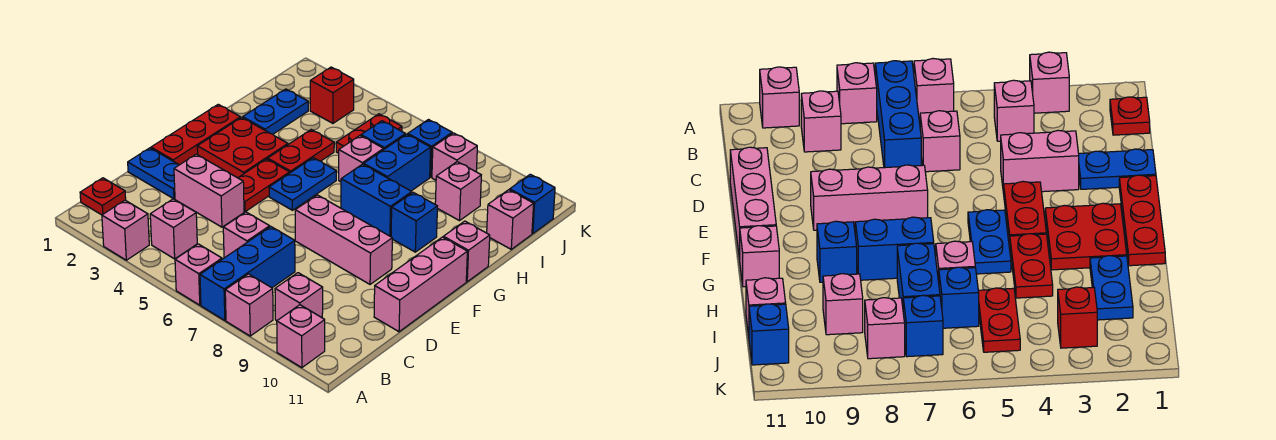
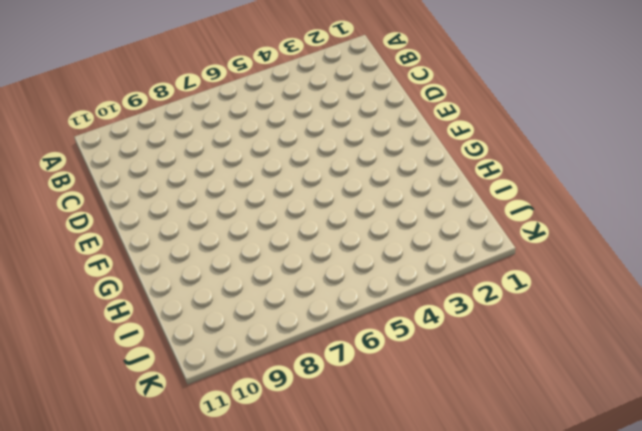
none -> pink brick A3 level 1
none -> pink brick A6 level 1
none -> blue brick A7:C7 level 1
none -> pink brick A8 level 1

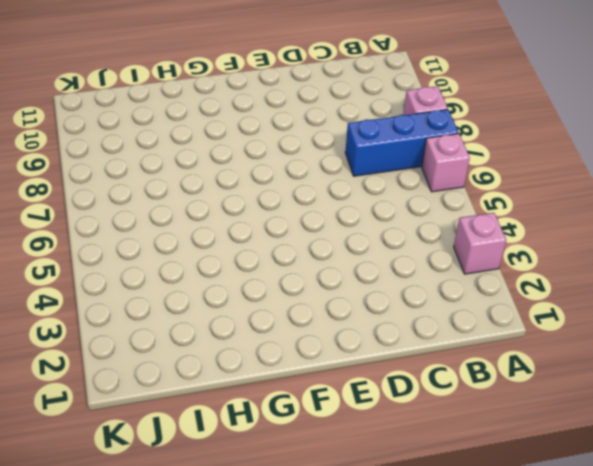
none -> pink brick A10 level 1
none -> red plate B1 level 1
none -> pink brick B4 level 1
none -> pink brick B9 level 1

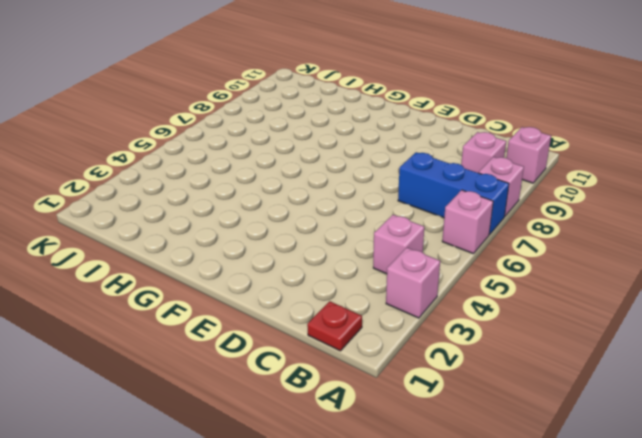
none -> pink brick C6 level 1
none -> blue plate D1:D2 level 1
none -> pink brick D3:D4 level 1
none -> pink brick D11:F11 level 1

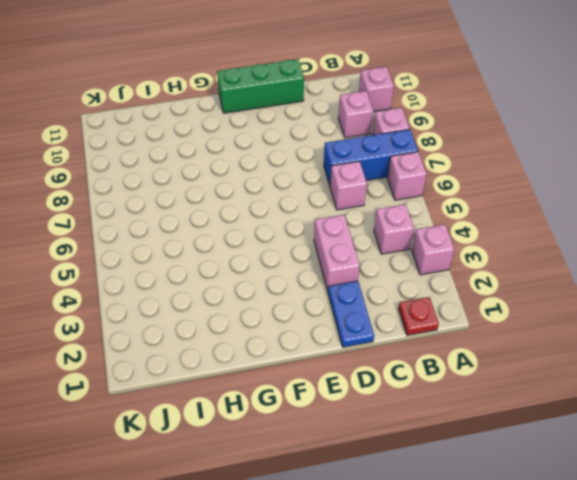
green brick D11:F11 level 1 -> pink brick D11:F11 level 1
none -> red plate E1:G1 level 1
none -> red plate E4:F4 level 1
none -> pink brick E7:E9 level 1
none -> red plate F2:G3 level 1

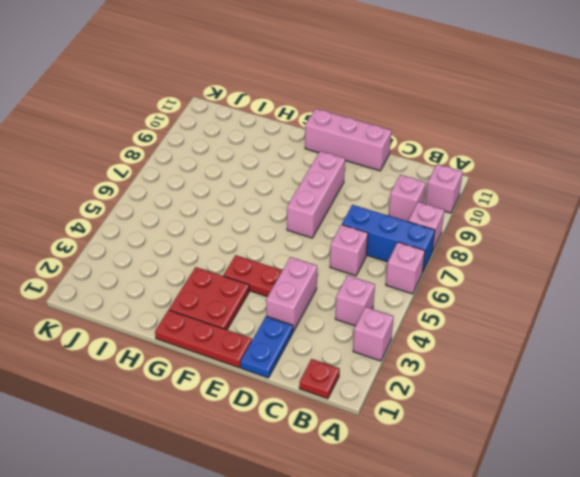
none -> blue plate F5:G5 level 1
none -> red plate G4:H4 level 1
none -> blue brick G7:G8 level 1
none -> blue brick G9 level 1

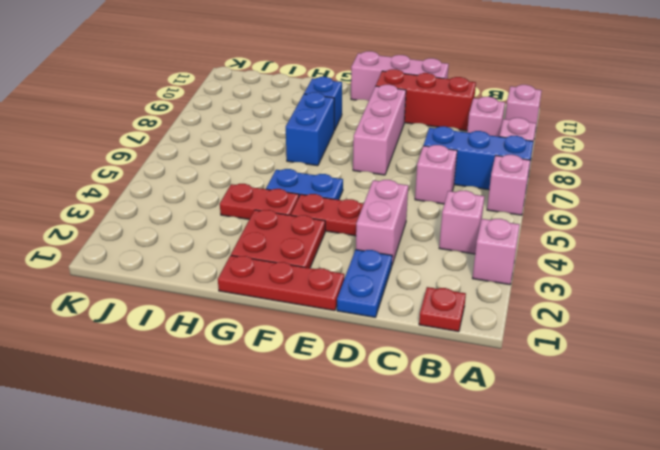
red brick C10:E10 level 1 -> none
none -> pink brick G11 level 1
none -> blue plate H2:I2 level 1
none -> pink brick H6 level 1
none -> blue brick H7:I7 level 1

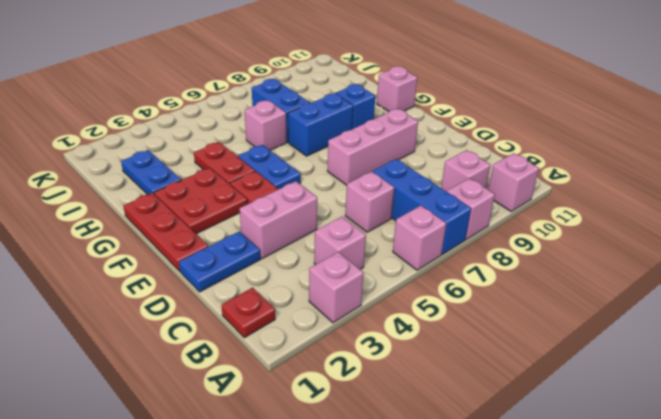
none -> pink brick D11:F11 level 1
none -> red plate I5:J5 level 1
none -> blue brick I6 level 1
none -> pink brick I9 level 1

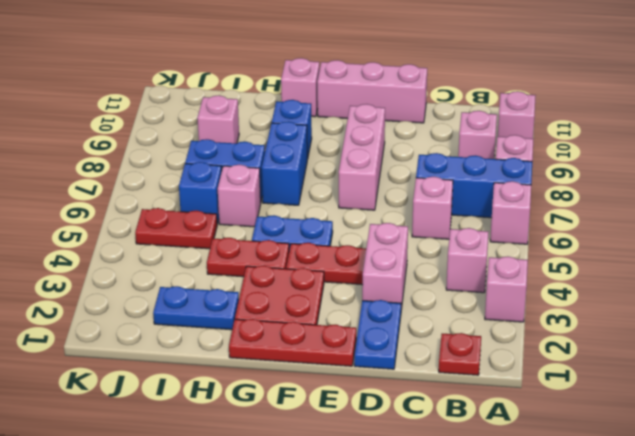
none -> pink brick I11 level 1
none -> red brick J3 level 1
none -> blue brick J7 level 1
none -> pink brick J8 level 1

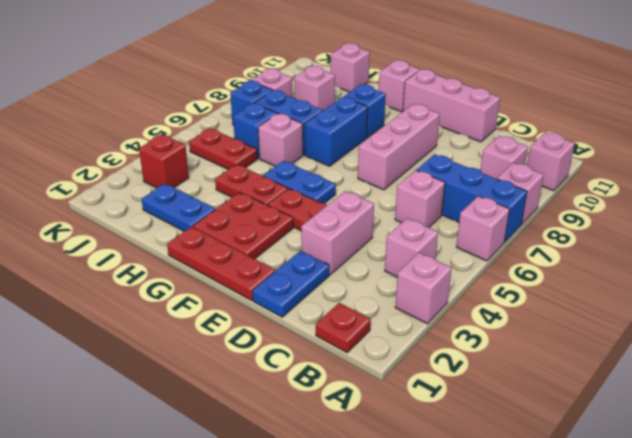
none -> blue brick J11 level 1

